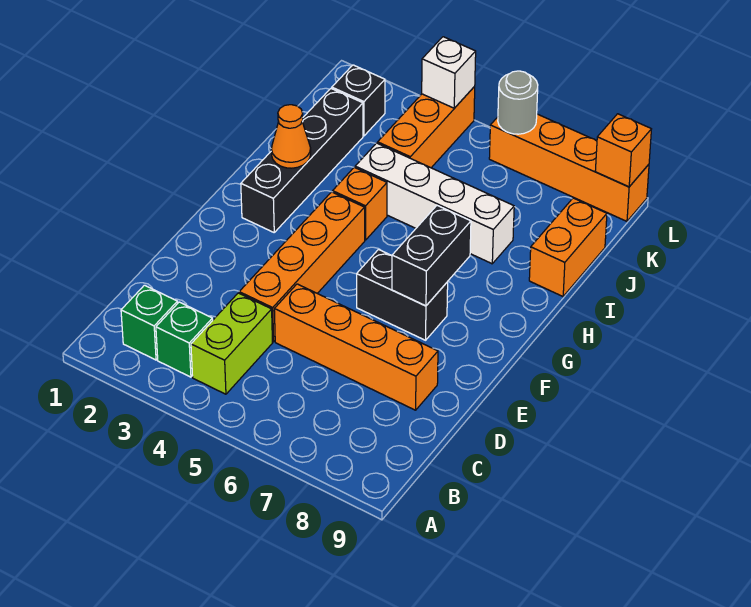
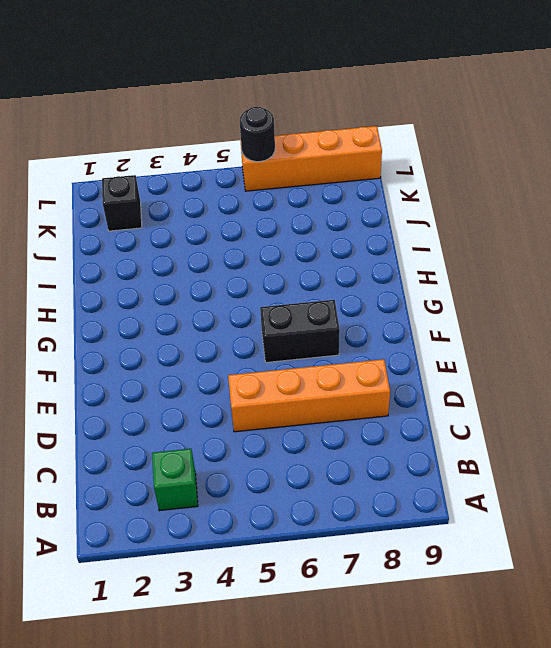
black round brick L6 level 2 -> grey round brick L6 level 2
none -> green brick B2 level 1
none -> lime brick B4:C4 level 1
none -> orange brick D4:G4 level 1

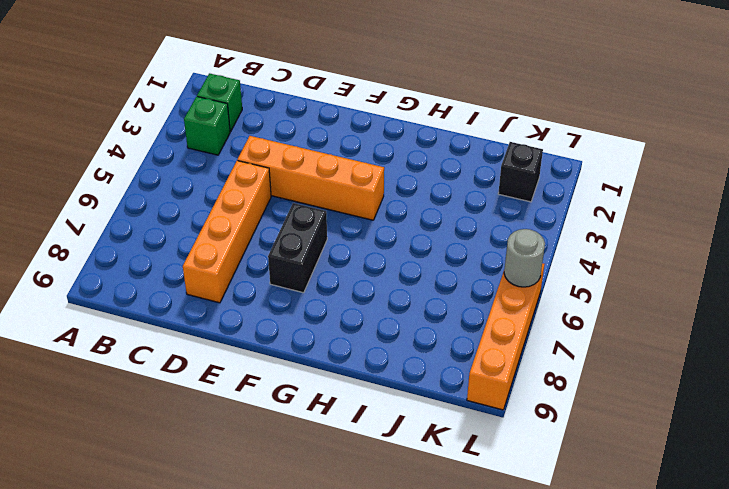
none -> lime brick B4:C4 level 1
none -> black brick G2:J2 level 1
none -> orange brick H4 level 1

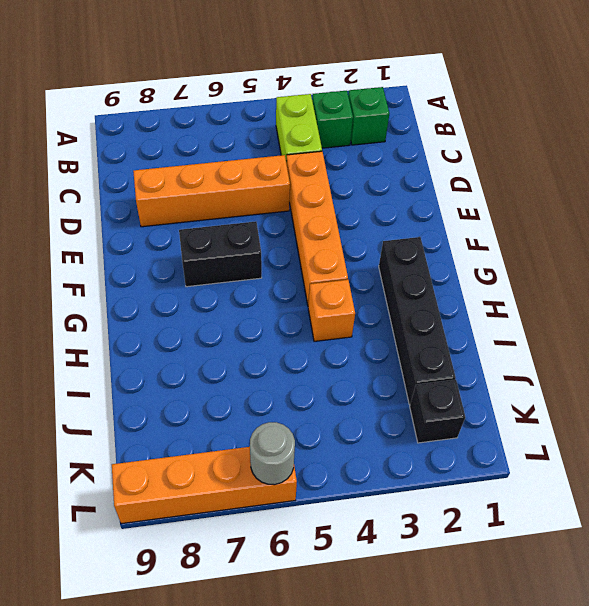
none -> white brick I4:I7 level 1
none -> orange brick I9:J9 level 1
none -> orange brick J4:L4 level 1

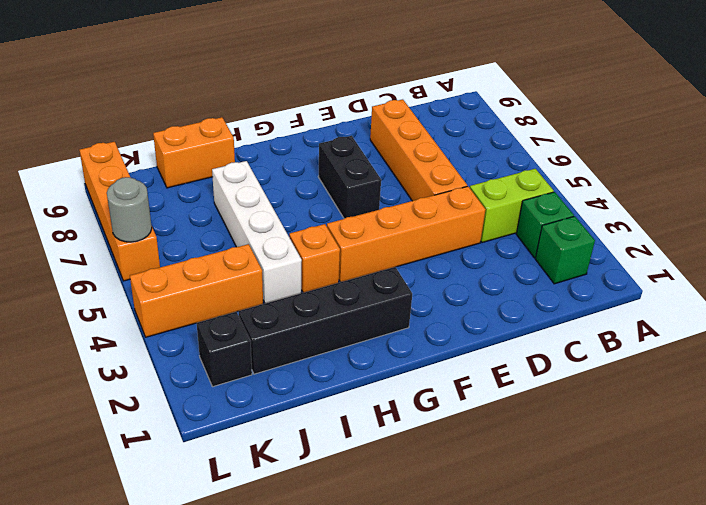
none -> black brick F7:G7 level 2
none -> orange cone H2 level 2
none -> white brick L4 level 2

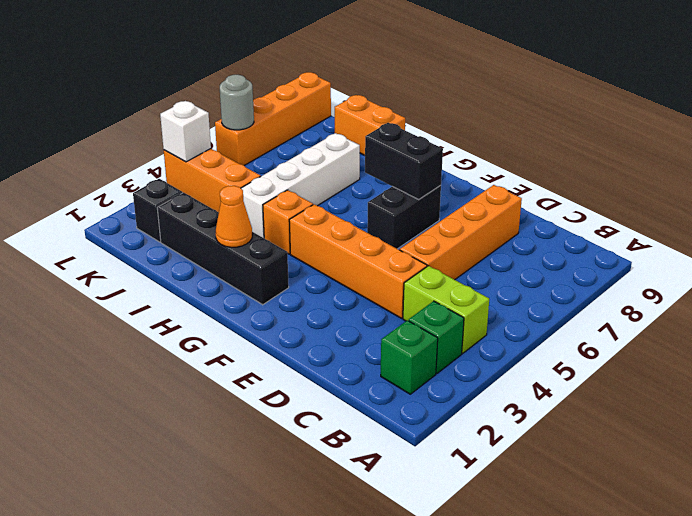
none -> orange brick L9 level 2

